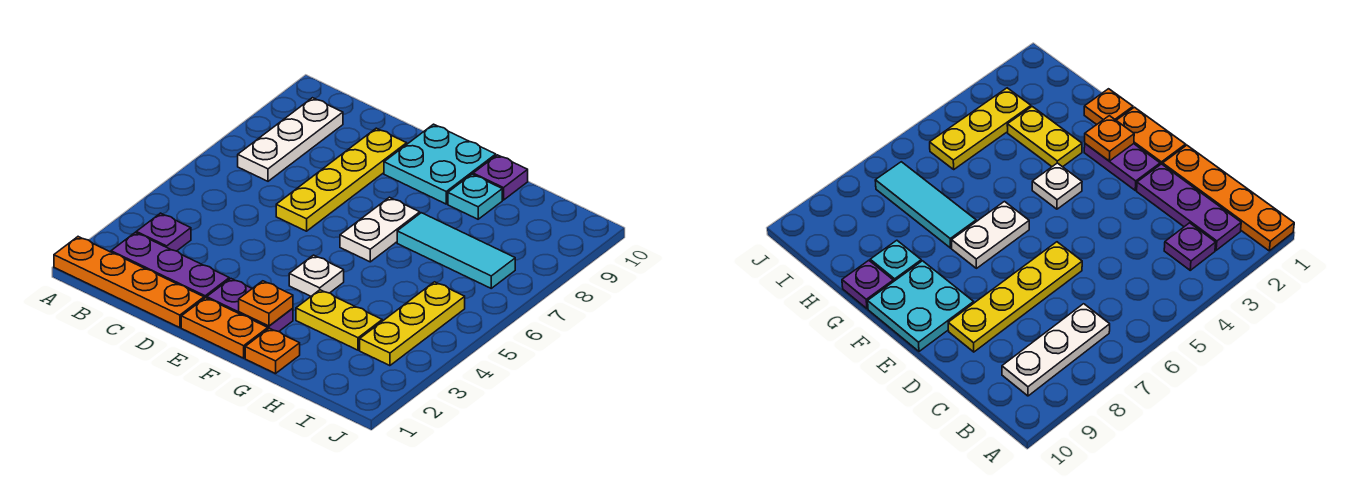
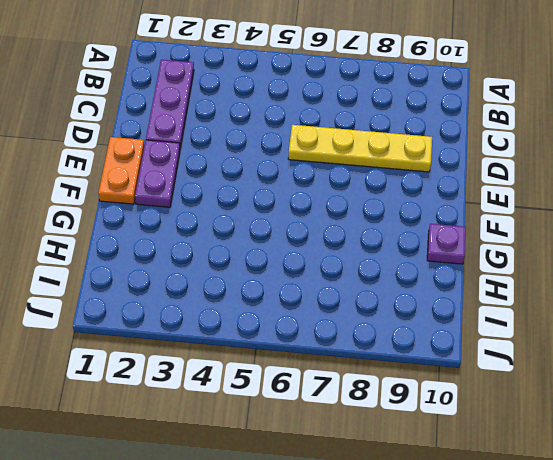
none -> orange plate A1:D1 level 1
none -> purple plate B3 level 1
none -> white plate B7:B9 level 1

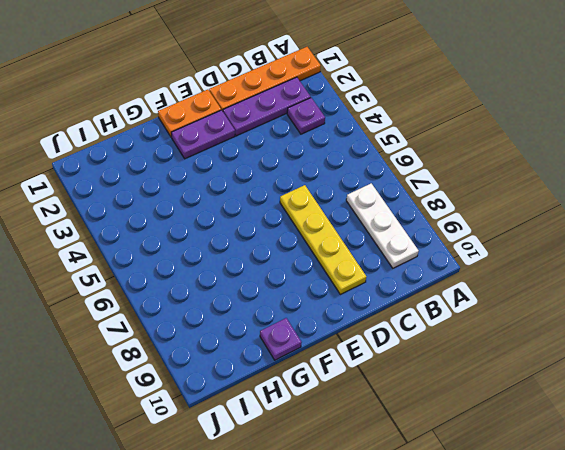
none -> cyan plate E9:F10 level 1
none -> white plate F4 level 1
none -> white plate F6:F7 level 1

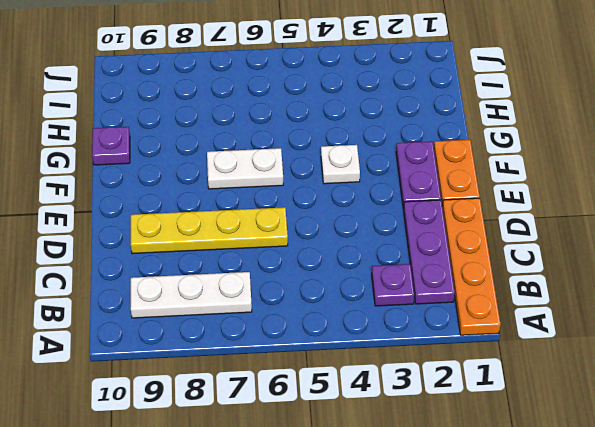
none -> cyan plate E9:F10 level 1
none -> orange plate G1 level 1
none -> yellow plate G3:H3 level 1

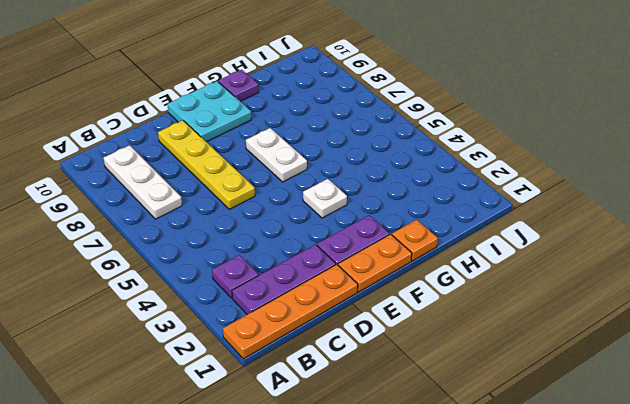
none -> yellow plate G3:H3 level 1
none -> cyan tile G7:I7 level 1
none -> cyan plate G9 level 1

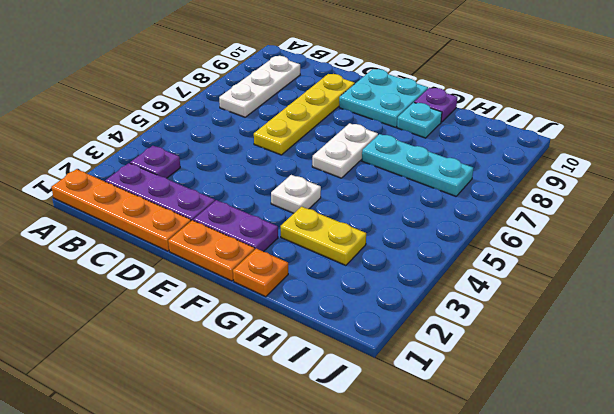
cyan plate G7:I7 level 1 -> cyan tile G7:I7 level 1
none -> yellow plate I3:I5 level 1
none -> orange plate F2 level 2

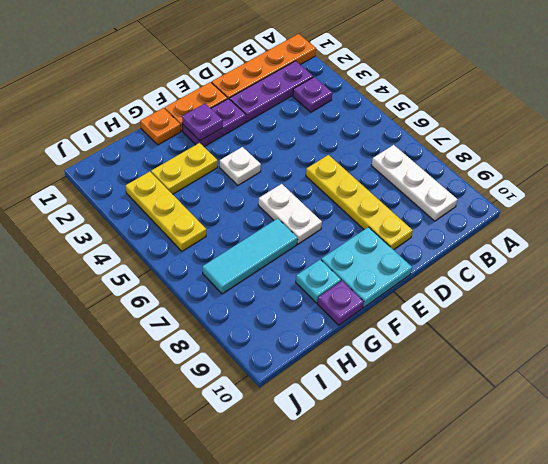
purple plate F2 level 2 -> orange plate F2 level 2

